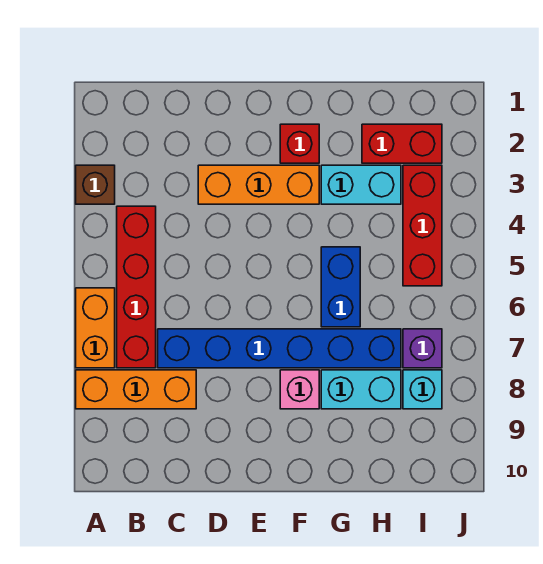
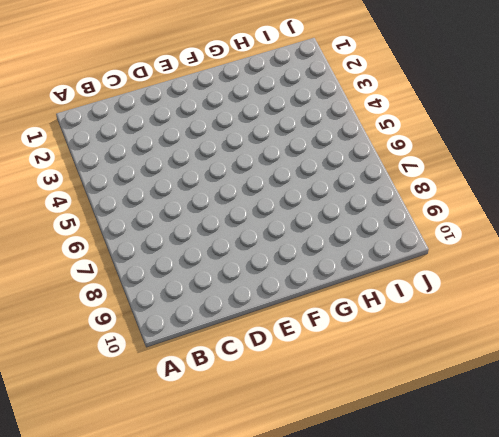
none -> brown brick A3 level 1
none -> orange brick A6:A7 level 1
none -> orange brick A8:C8 level 1

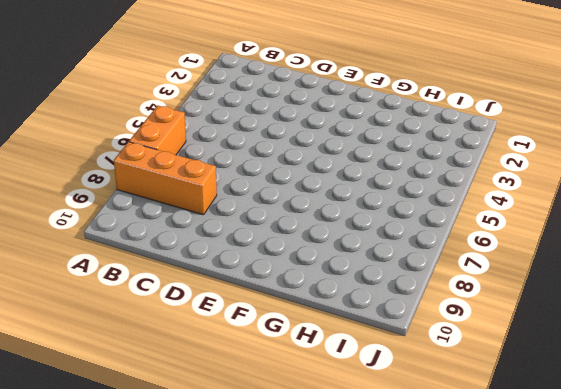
none -> brown brick A3 level 1
none -> red brick B4:B7 level 1
none -> blue brick C7:H7 level 1

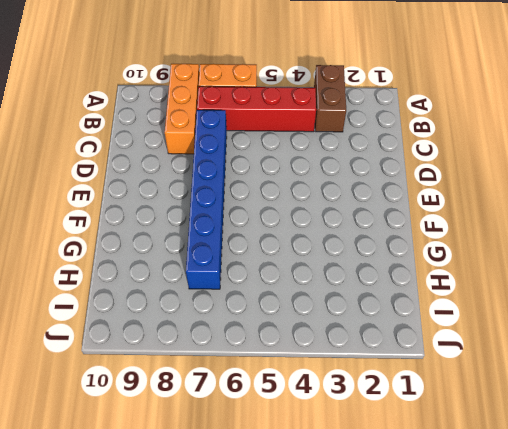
brown brick A3:B3 level 1 -> brown brick A3 level 1
none -> orange brick D3:F3 level 1
none -> red brick F2 level 1
none -> pink brick F8 level 1

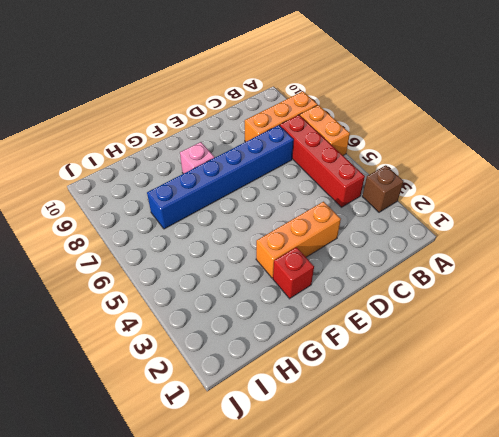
none -> cyan brick G3:H3 level 1
none -> blue brick G5:G6 level 1
none -> cyan brick G8:H8 level 1

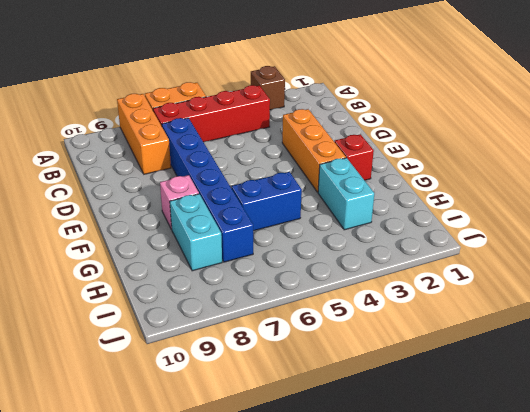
none -> red brick H2:I2 level 1
none -> red brick I3:I5 level 1
none -> purple brick I7 level 1

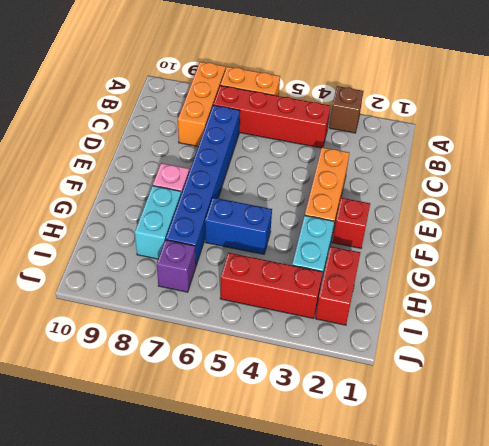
none -> cyan brick I8 level 1

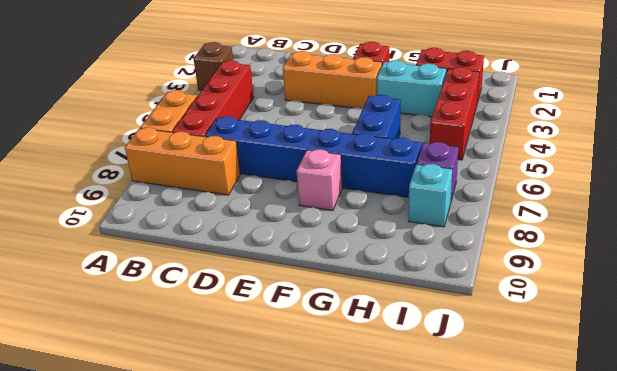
none -> cyan brick G8:H8 level 1

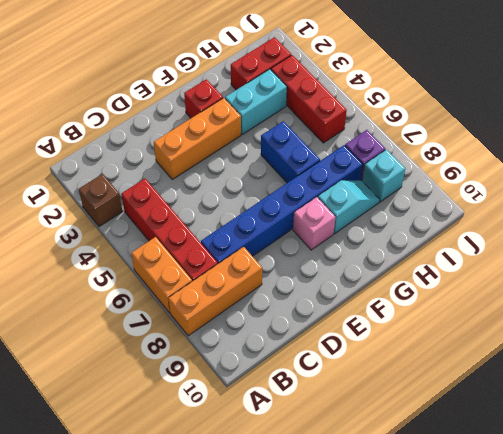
cyan slope G8:H8 level 1 top G -> cyan brick G8:H8 level 1

